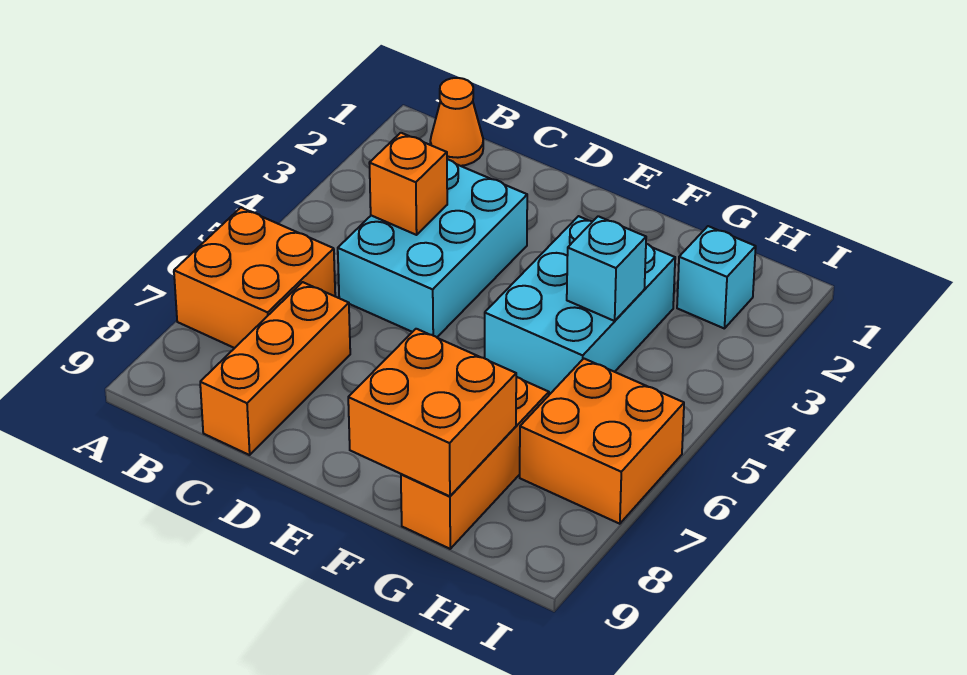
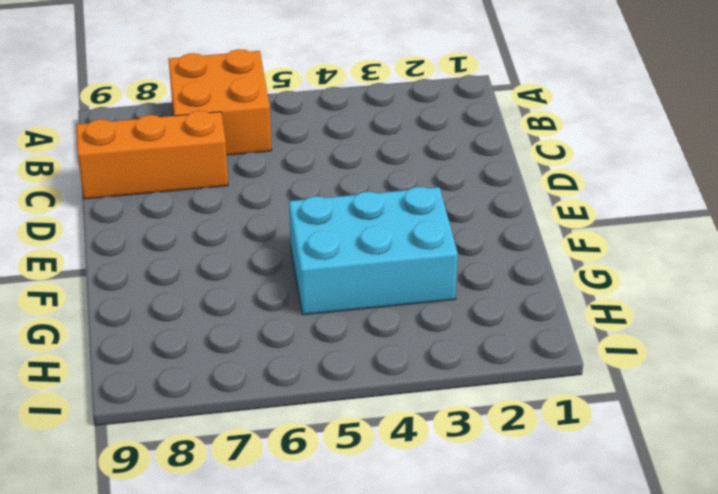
none -> orange cone B1 level 1
none -> cyan brick C3:D5 level 1

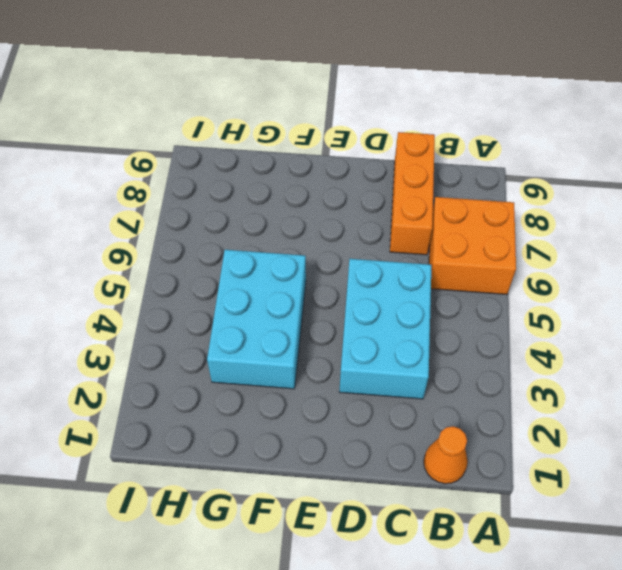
none -> orange brick G7:G9 level 1
none -> cyan brick H2 level 1

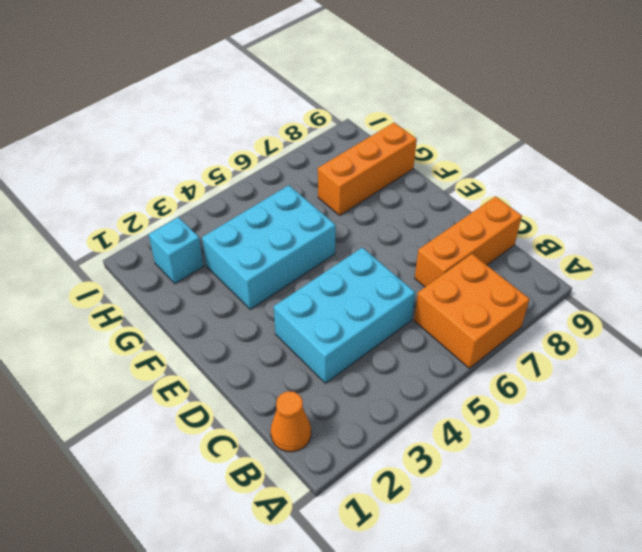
none -> orange brick H6:I7 level 1
none -> orange brick C4 level 2

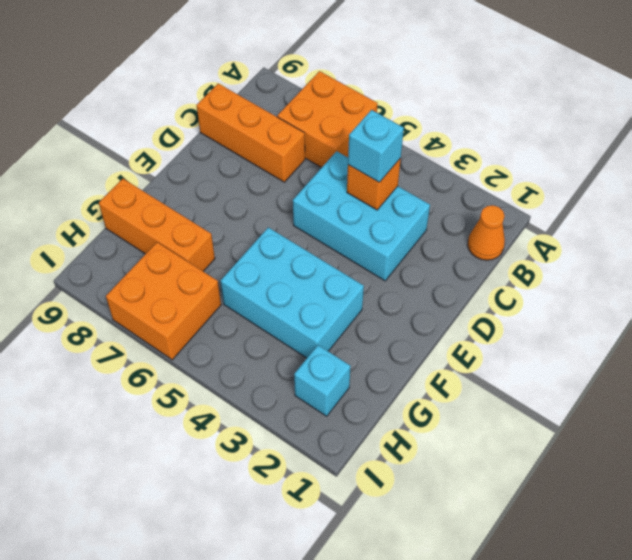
cyan brick C4 level 3 -> cyan brick G4 level 2
none -> orange brick F8:G9 level 2

